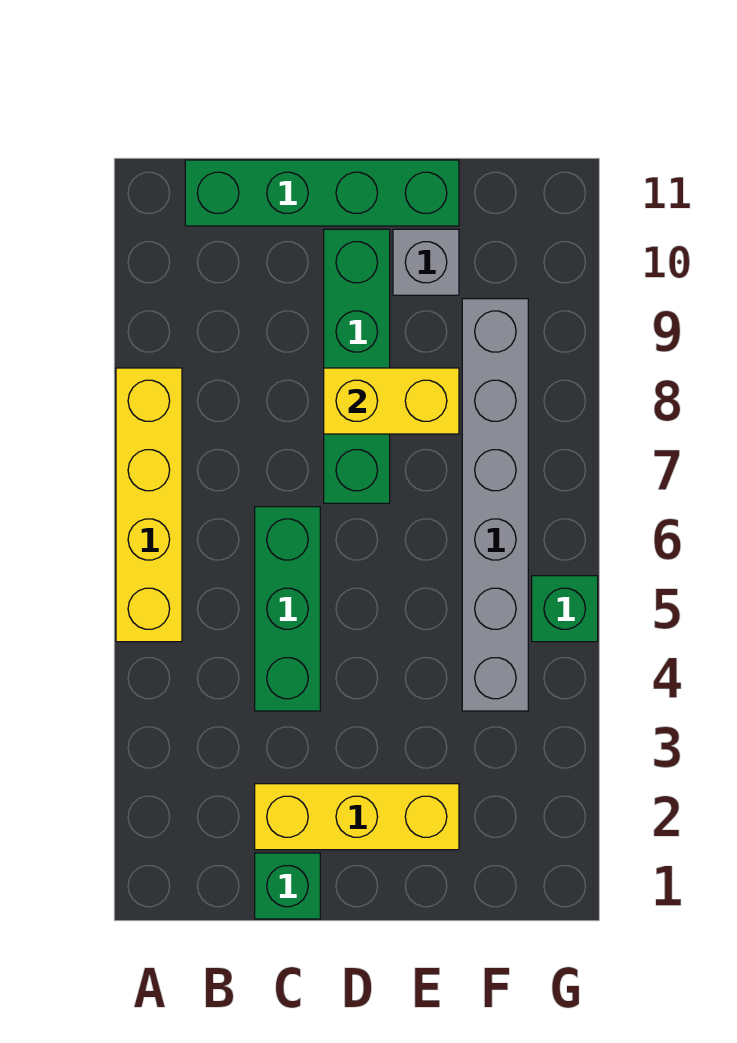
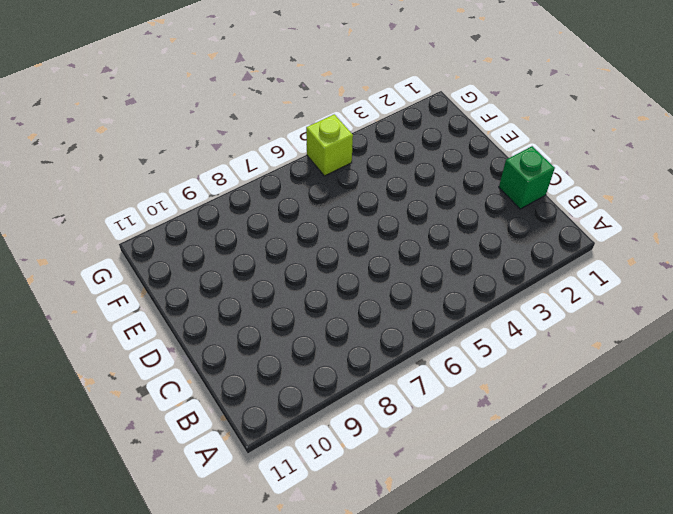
lime brick G5 level 1 -> green brick G5 level 1
none -> yellow brick A5:A8 level 1
none -> green brick B11:E11 level 1

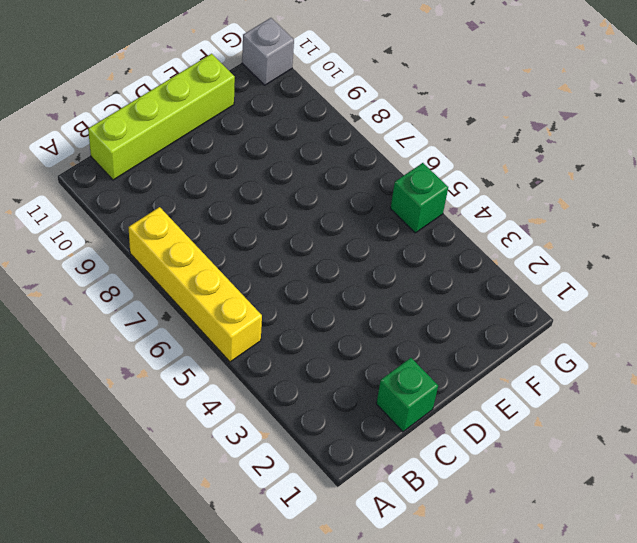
lime brick B11:E11 level 1 -> green brick B11:E11 level 1
grey brick G11 level 1 -> grey brick E10 level 1
none -> yellow brick C2:E2 level 1
none -> green brick C4:C6 level 1

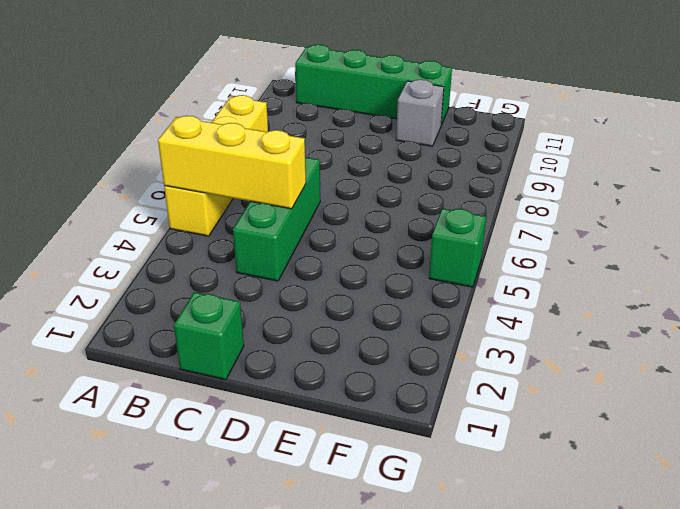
yellow brick A5:C5 level 2 -> yellow brick C2:E2 level 1
none -> green brick D7:D10 level 1
none -> grey brick F4:F9 level 1

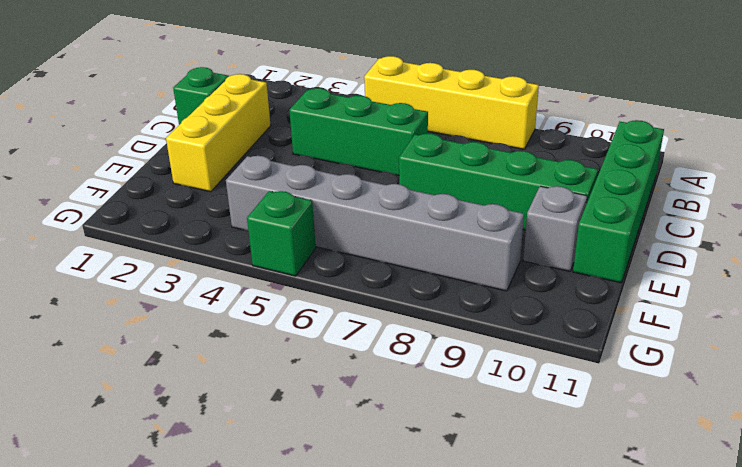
none -> yellow brick D8:E8 level 2

